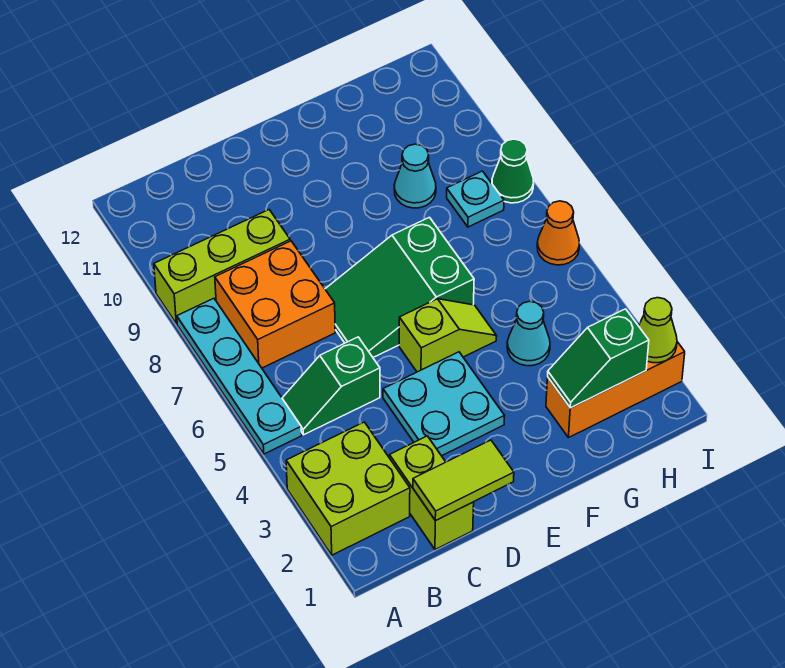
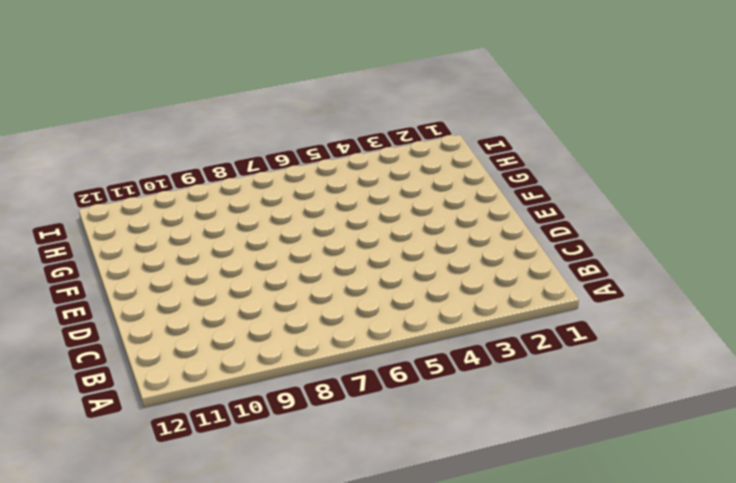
none -> lime brick A2:B3 level 1
none -> cyan plate A5:A8 level 1
none -> lime brick A9:C9 level 1

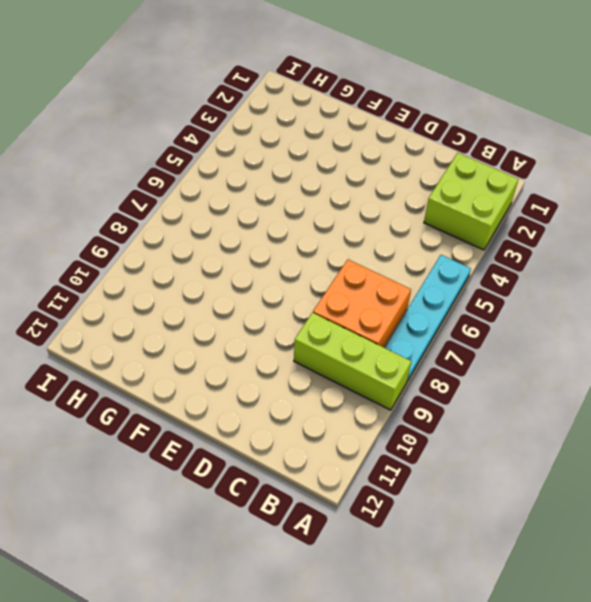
none -> green slope B5:C5 level 1 top C
none -> lime brick C1:C2 level 1
none -> cyan plate D3:E4 level 1

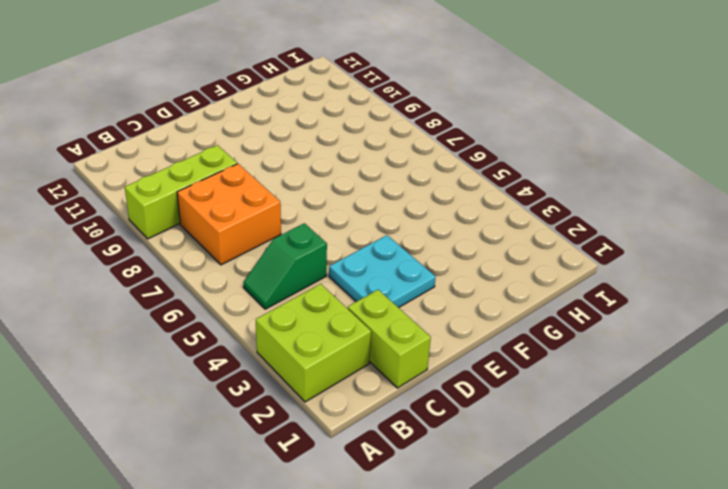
none -> cyan plate A5:A8 level 1
none -> green slope D6:F7 level 1 top F
none -> lime slope E5:F5 level 1 top E

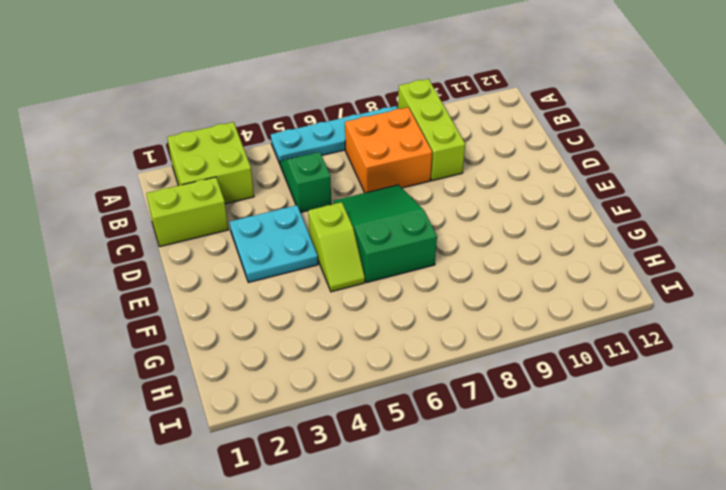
none -> orange brick G2:I2 level 1
none -> cyan cone G4 level 1
none -> cyan cone G9 level 1

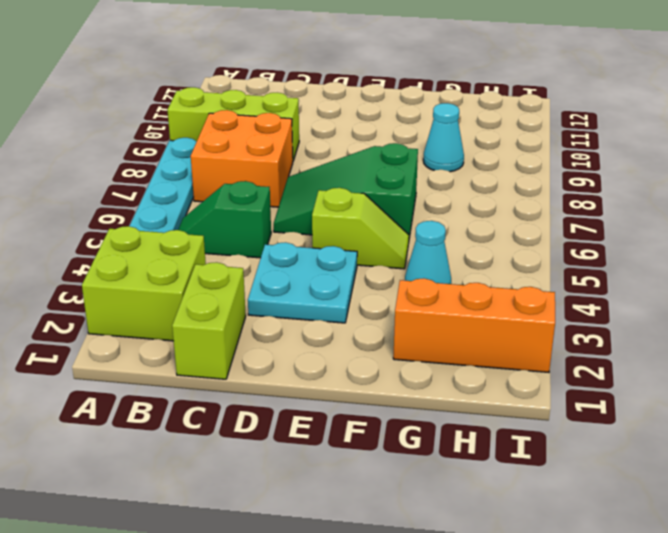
none -> cyan plate H8 level 1
none -> orange cone I6 level 1
none -> green cone I8 level 1

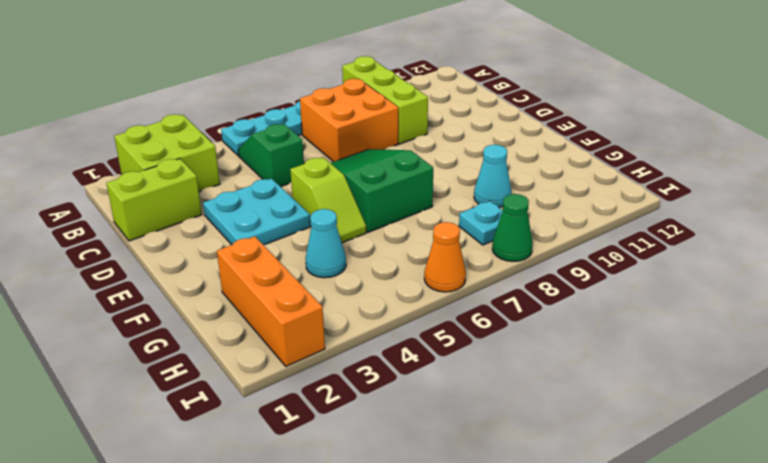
none -> lime tile C1:D1 level 2
none -> green slope G2:H2 level 2 top H
none -> lime cone I2 level 2

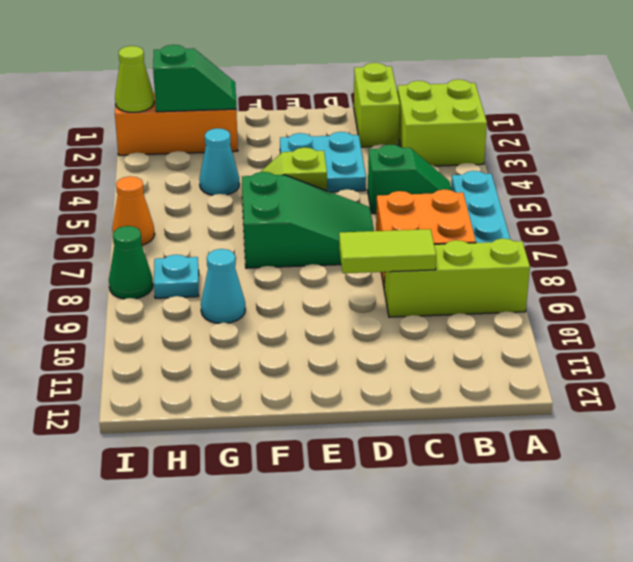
lime tile C9:D9 level 2 -> lime tile C1:D1 level 2

